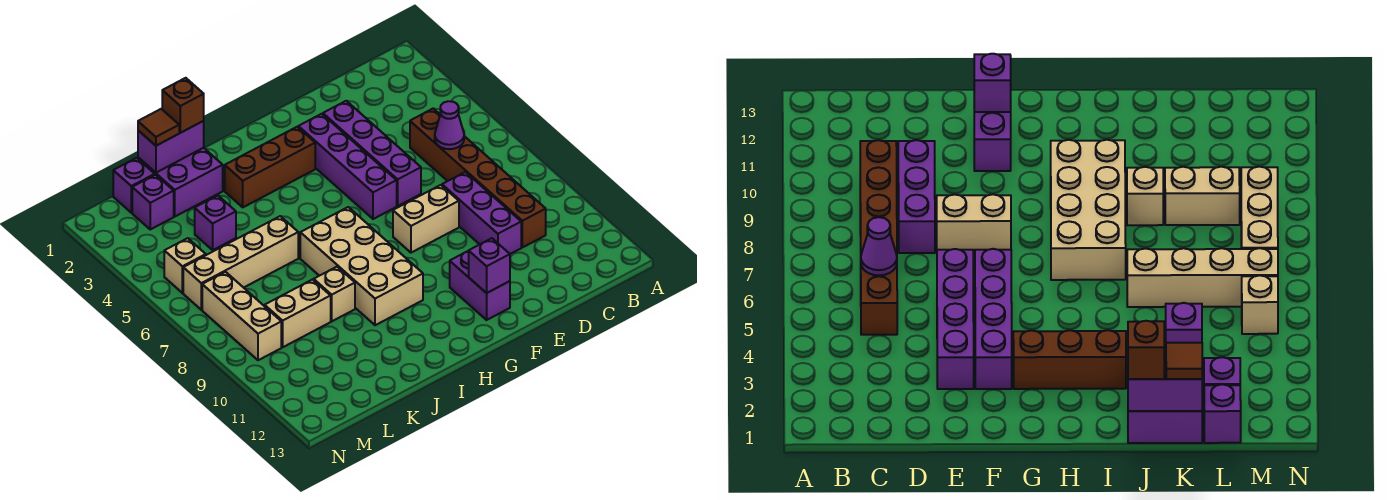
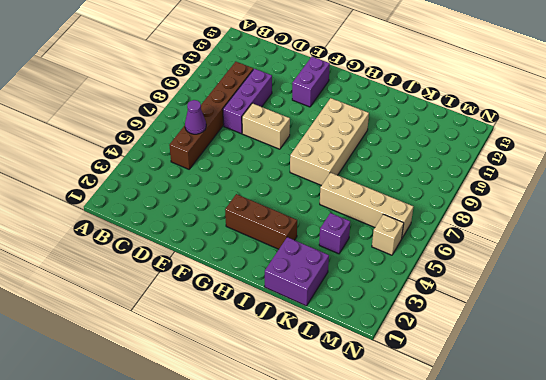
none -> purple brick E3:E6 level 1
none -> purple brick F3:F6 level 1
none -> tan brick J9 level 1

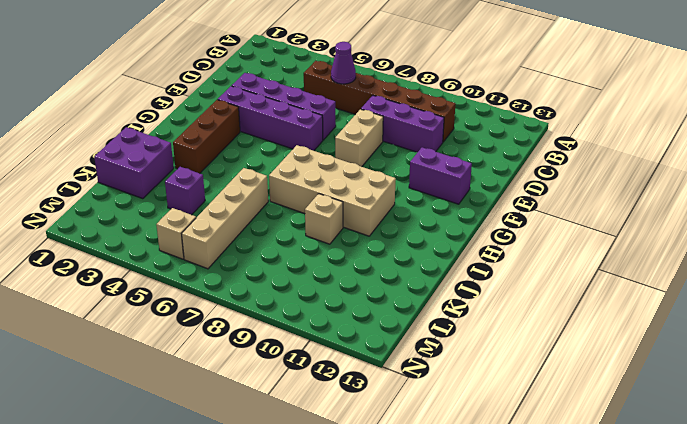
none -> tan brick K9:L9 level 1
none -> purple brick L1 level 1
none -> purple brick L2 level 1

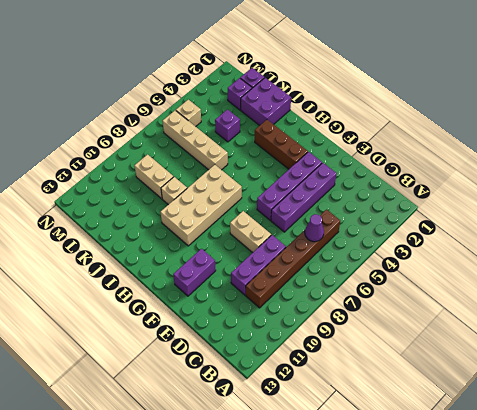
none -> tan brick M7:M9 level 1
none -> purple brick F12 level 2
none -> purple brick J1:K1 level 2

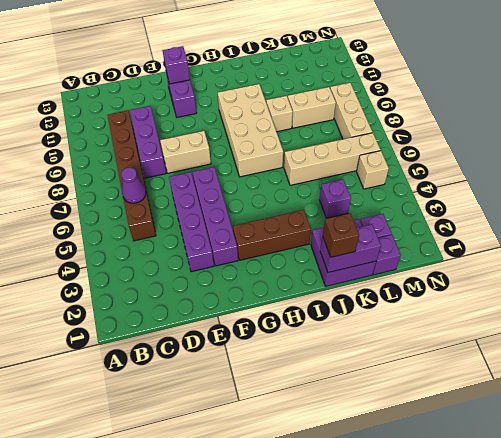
none -> brown tile K1 level 3

